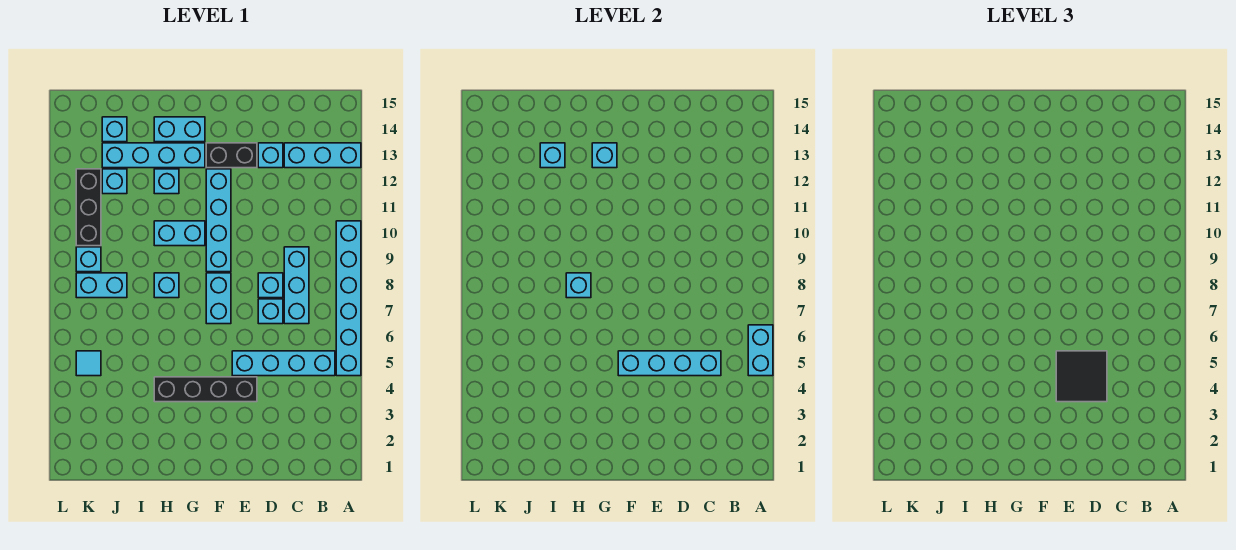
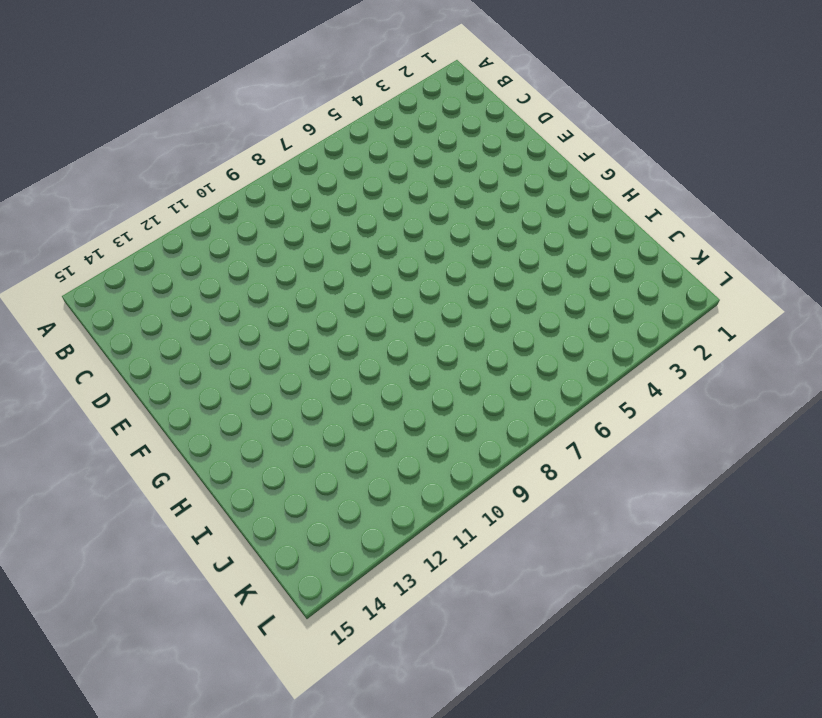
none -> cyan brick A5:A10 level 1
none -> cyan brick A13:C13 level 1
none -> cyan brick B5:E5 level 1

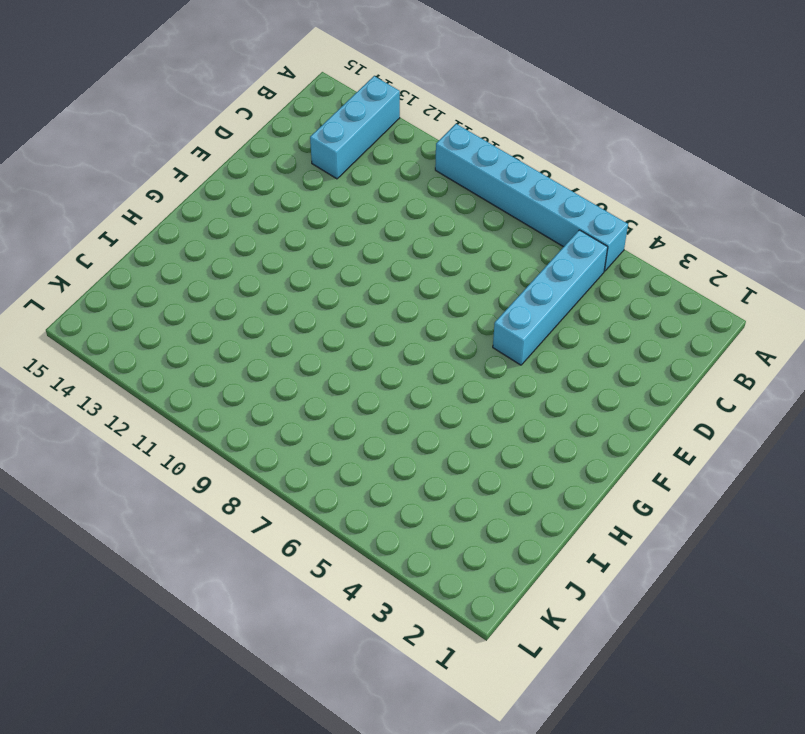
none -> cyan brick C7:C9 level 1
none -> cyan brick D7 level 1
none -> cyan brick D8 level 1

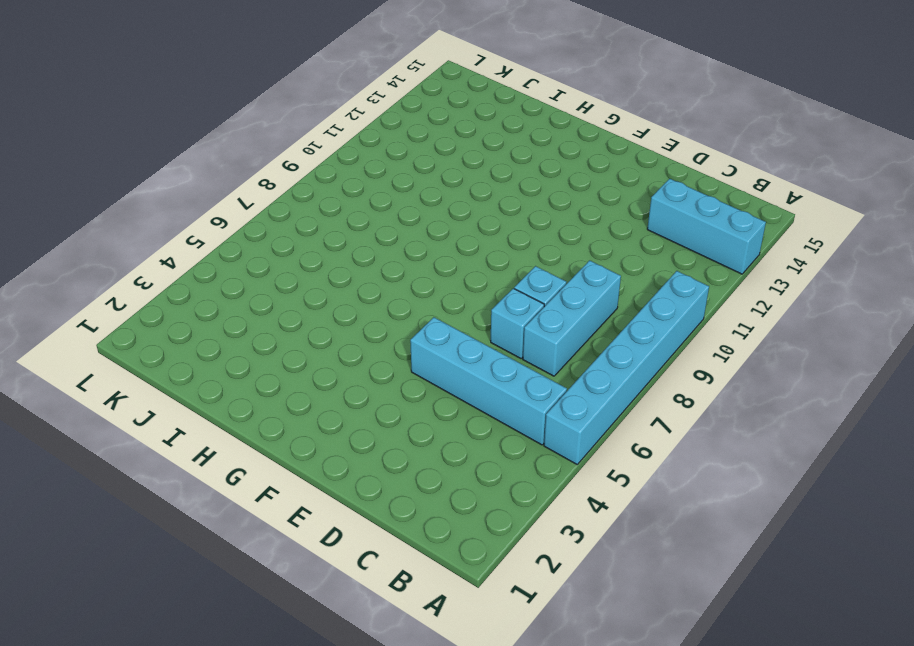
none -> cyan brick D13 level 1
none -> black brick E4:H4 level 1
none -> black brick E13:F13 level 1

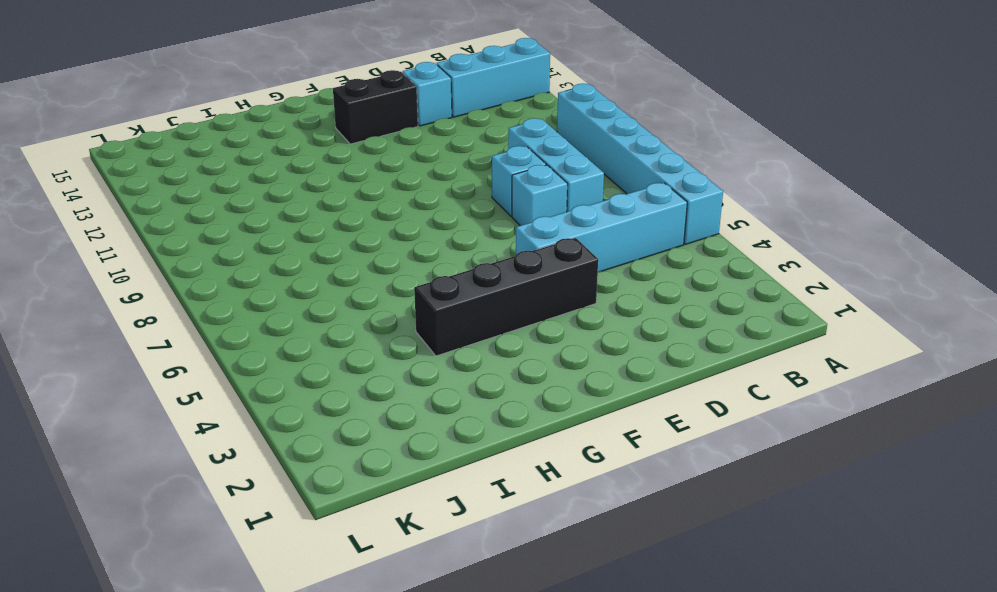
none -> cyan brick F7:F8 level 1
none -> cyan brick F9:F12 level 1
none -> cyan brick G10:H10 level 1

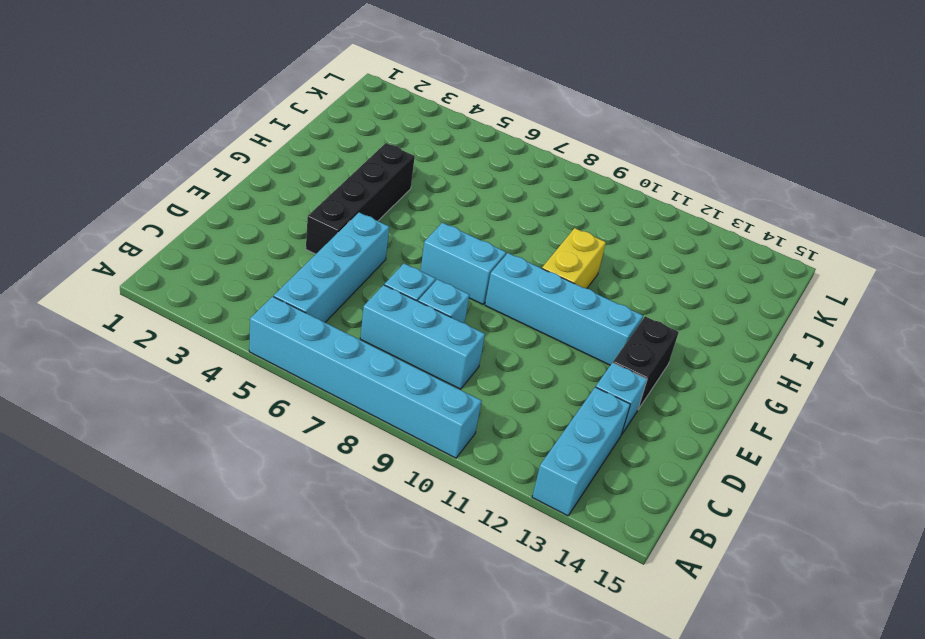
yellow brick G10:H10 level 1 -> cyan brick G10:H10 level 1
none -> cyan brick G13:J13 level 1
none -> cyan brick G14:H14 level 1
none -> cyan brick H8 level 1

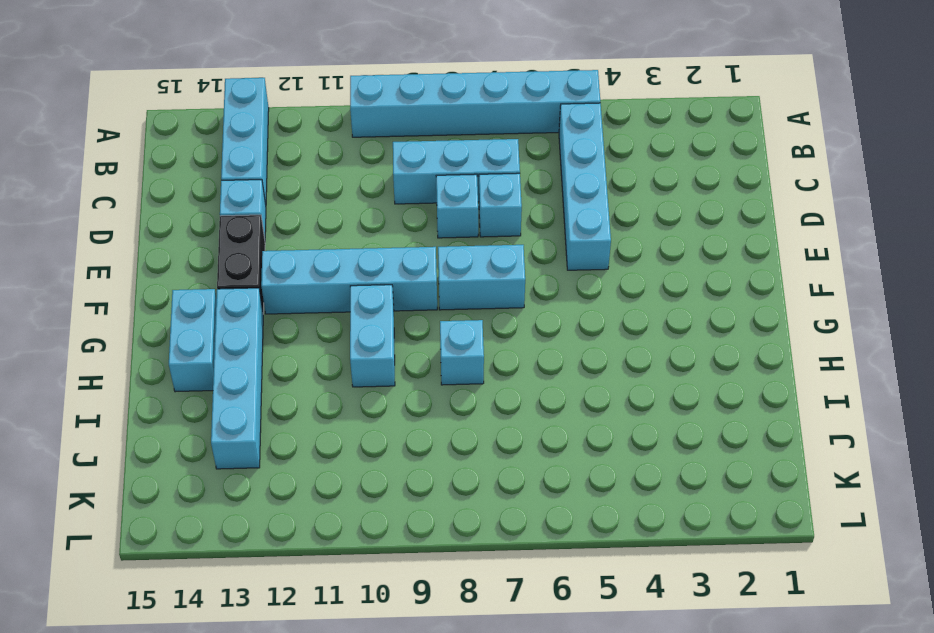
none -> black brick E4:H4 level 1
none -> cyan brick H12 level 1
none -> cyan brick J8:K8 level 1

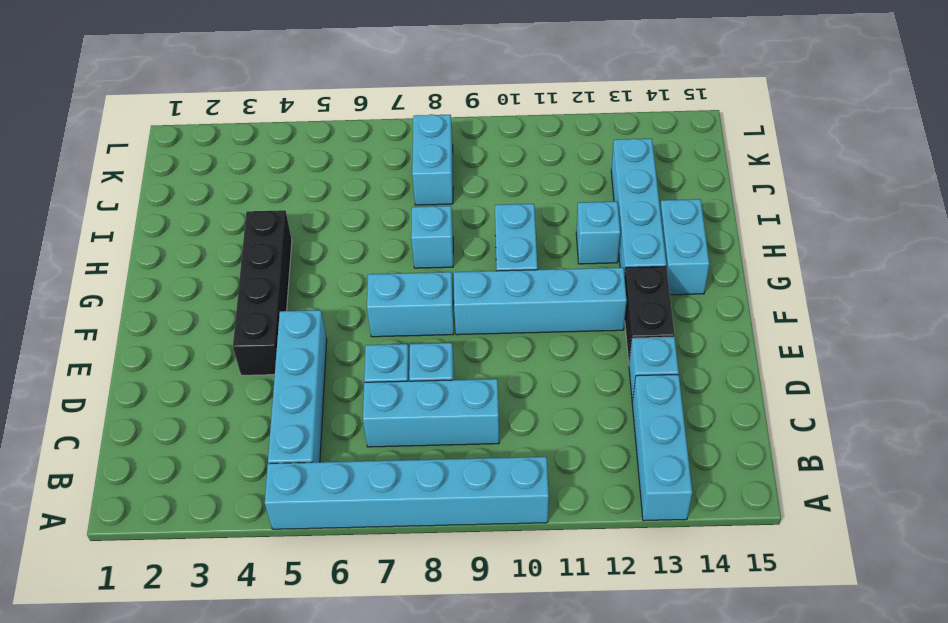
none -> cyan brick J12 level 1
none -> cyan brick J14 level 1
none -> cyan tile K5 level 1

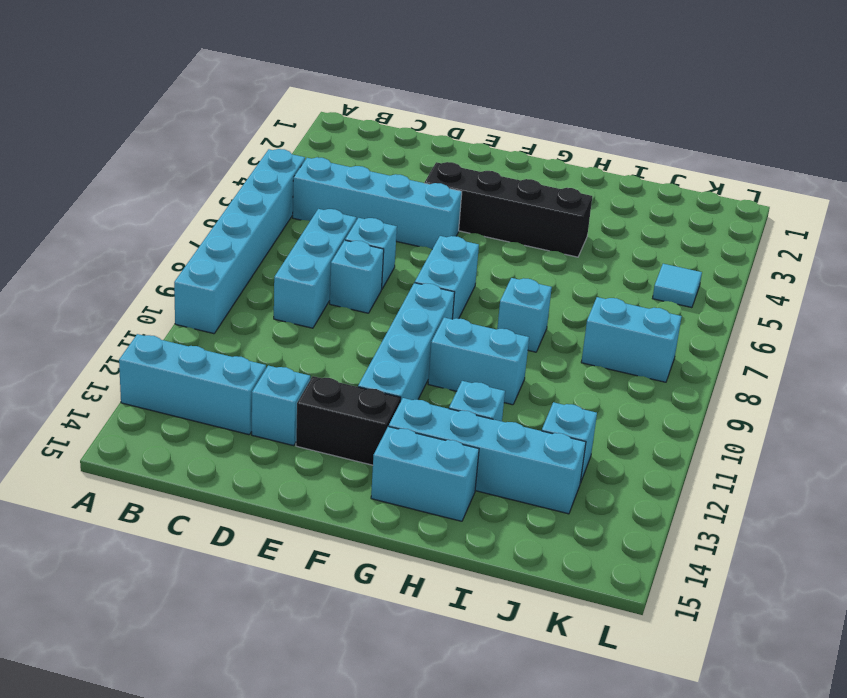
none -> cyan brick J14 level 1
none -> cyan brick K9 level 1
none -> black brick K10:K12 level 1

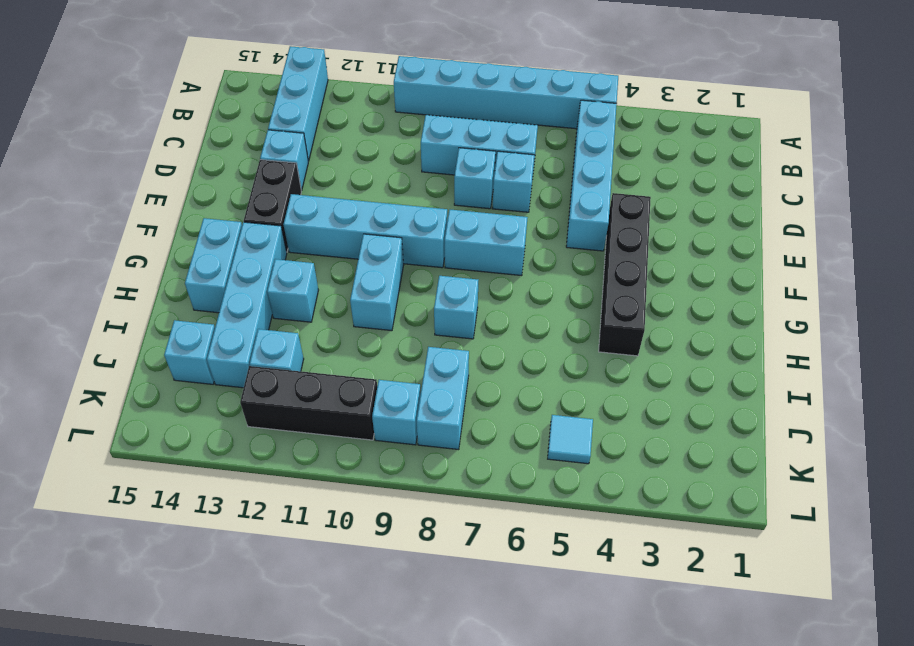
none -> cyan brick A5:A6 level 2
none -> cyan brick C5:F5 level 2
none -> cyan brick G13 level 2

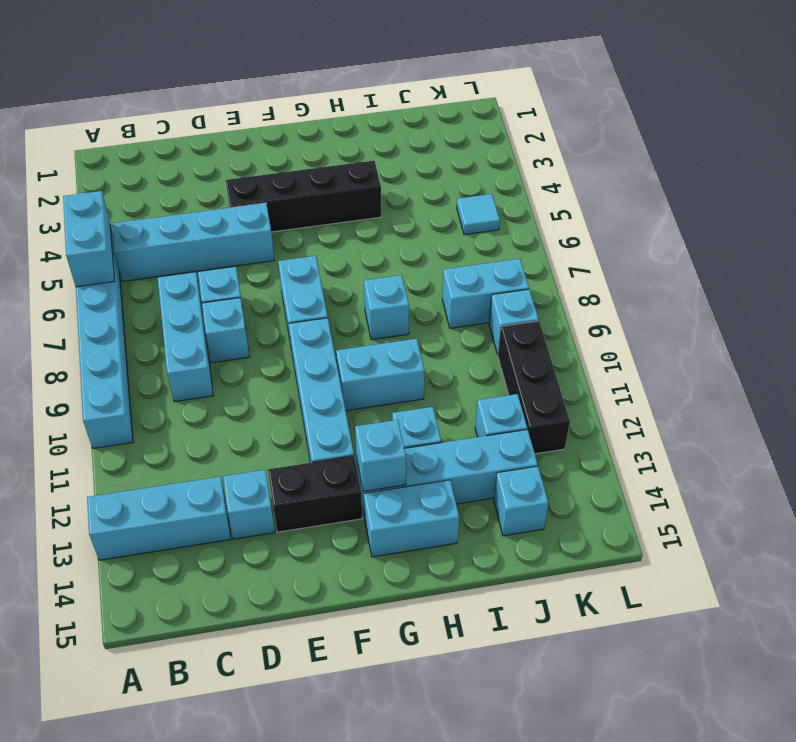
none -> cyan brick C5:F5 level 2
none -> cyan brick H8 level 2
none -> cyan brick I13 level 2

